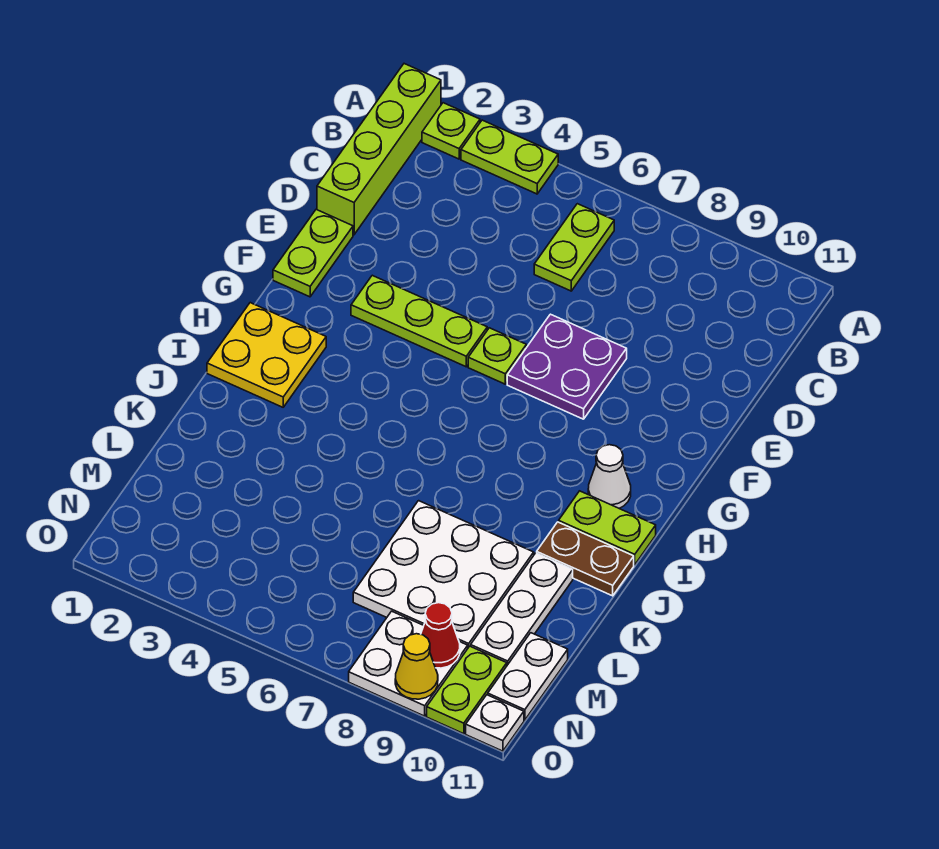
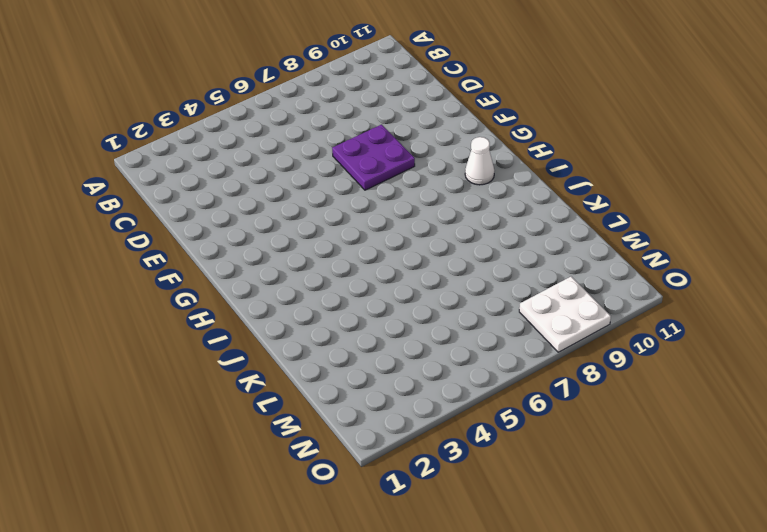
none -> lime brick A1:D1 level 1
none -> lime plate A2 level 1
none -> lime plate A3:A4 level 1

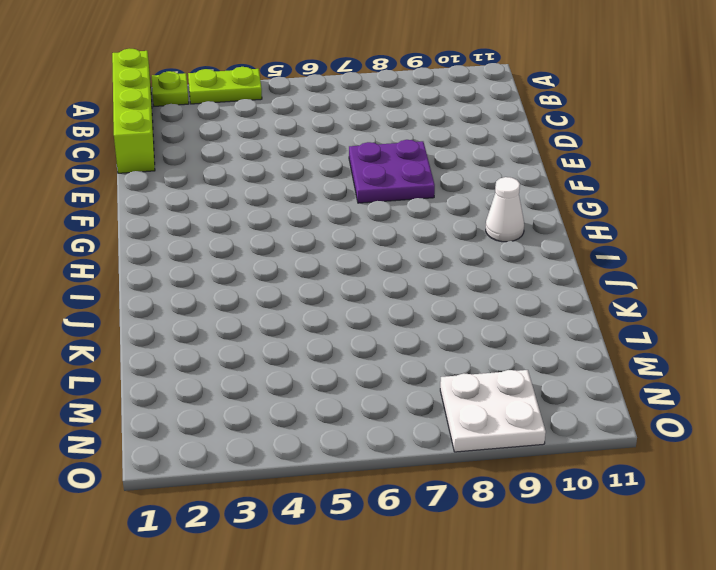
none -> lime plate B6:C6 level 1
none -> lime plate E1:F1 level 1
none -> lime plate F3:F5 level 1

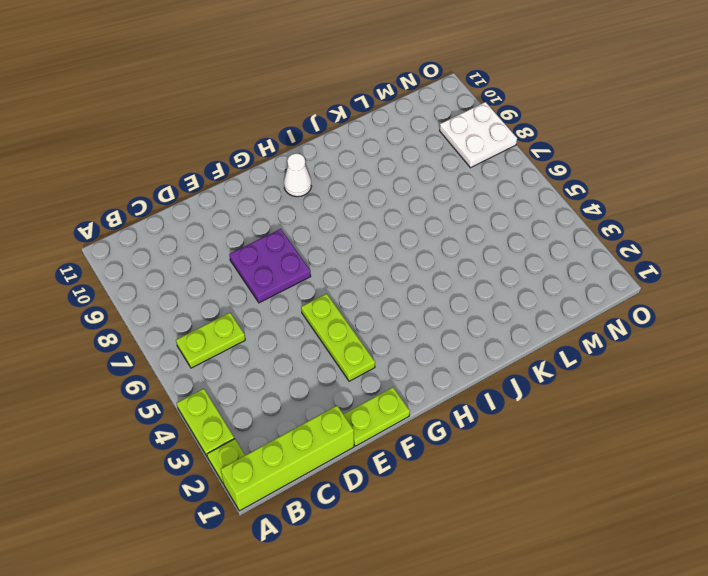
none -> lime plate F6 level 1
none -> yellow plate H1:I2 level 1
none -> lime plate I10:I11 level 1

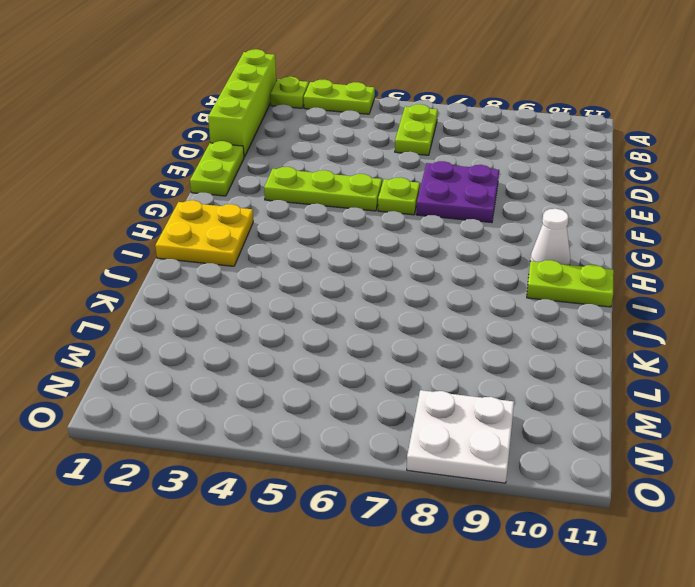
none -> brown plate J10:J11 level 1
none -> white plate K7:M9 level 1
none -> white plate K10:M10 level 1

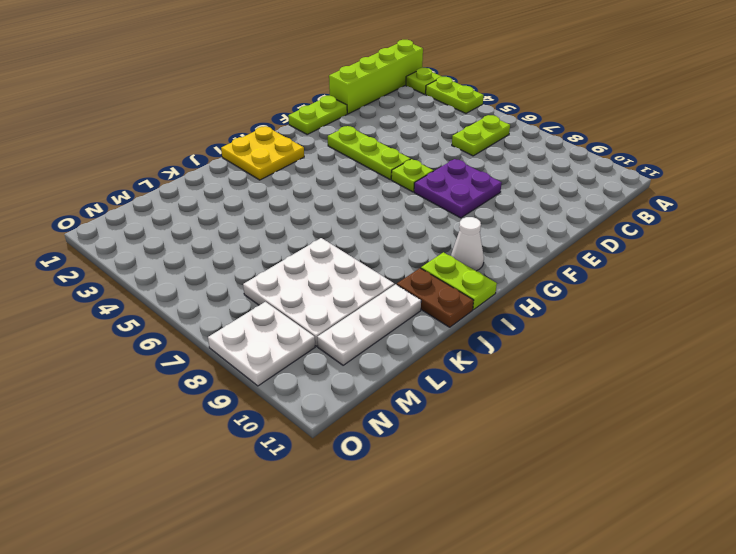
none -> white plate M11:N11 level 1
none -> lime plate N10:O10 level 1
none -> white plate O11 level 1

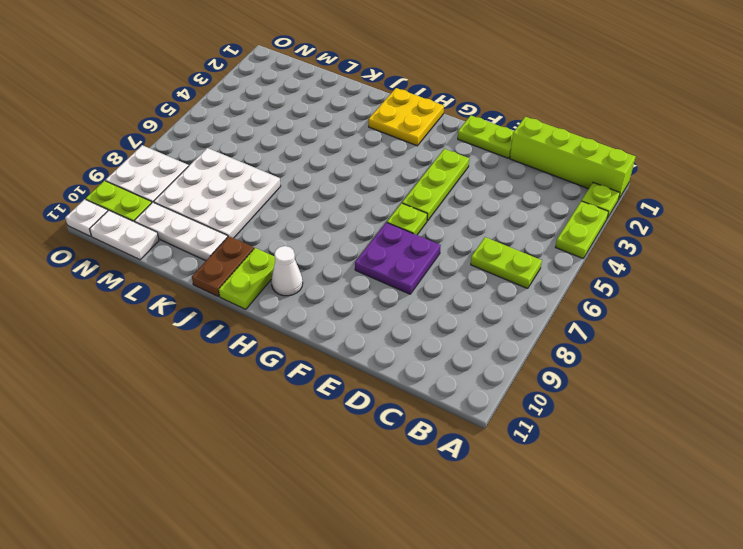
none -> red cone N9 level 2
none -> yellow cone O9 level 2

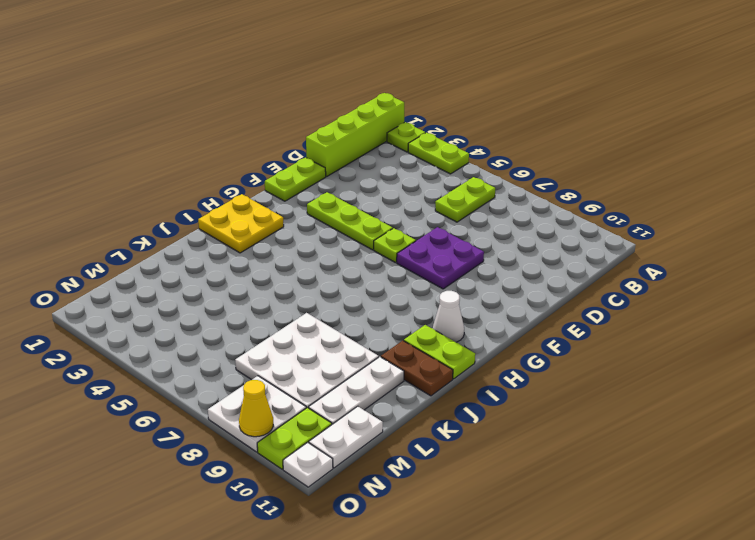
none -> red cone N9 level 2

